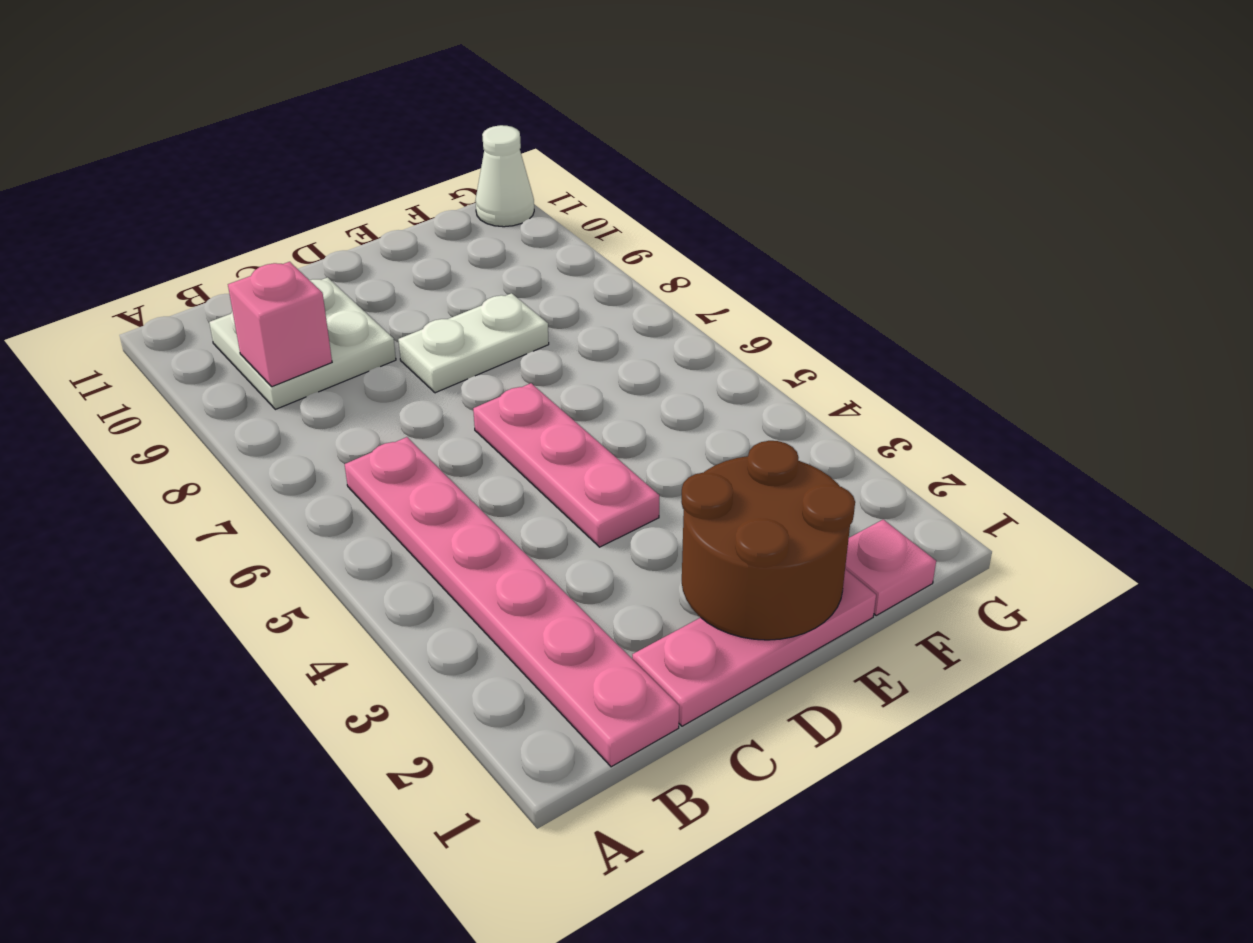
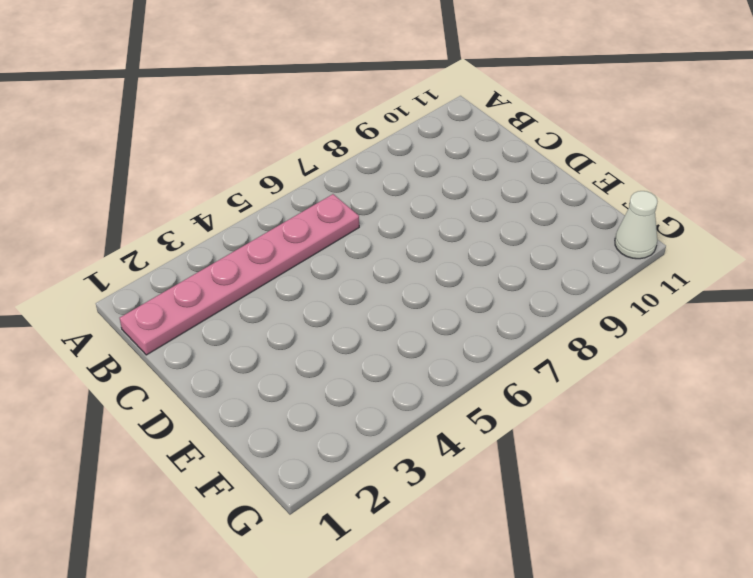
none -> white plate B9:C10 level 1
none -> pink plate C1:E1 level 1

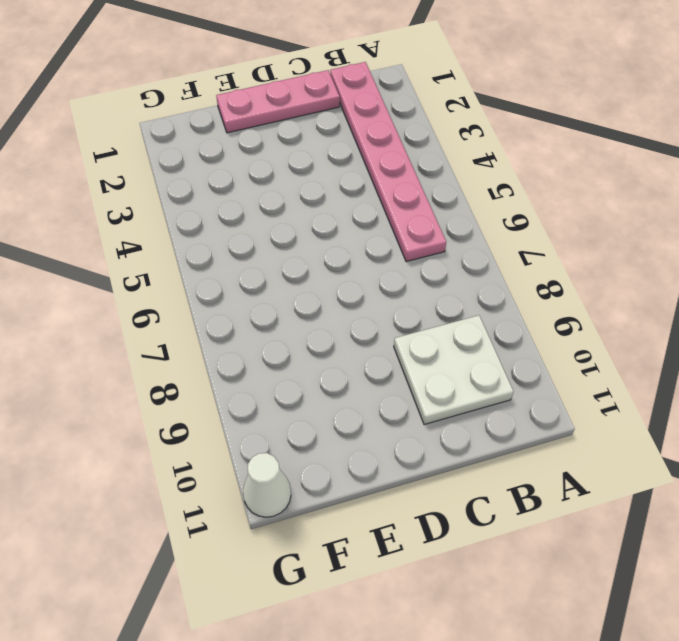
none -> pink plate D4:D6 level 1
none -> white plate D8:E8 level 1

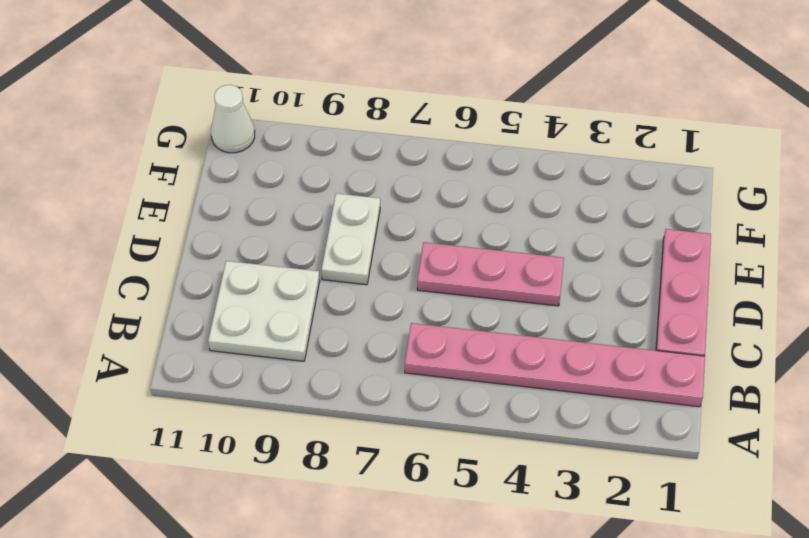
none -> pink plate F1 level 1
none -> pink brick B9 level 2

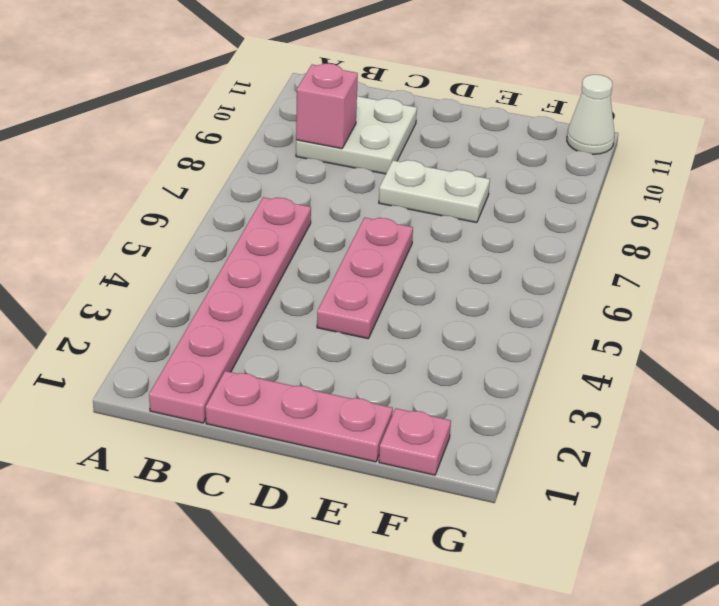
none -> brown round brick D1:E2 level 2

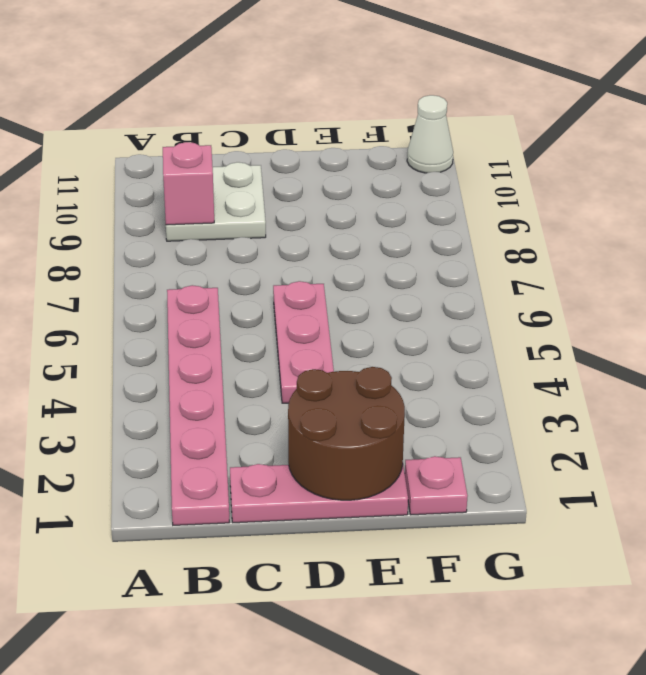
none -> white plate D8:E8 level 1

